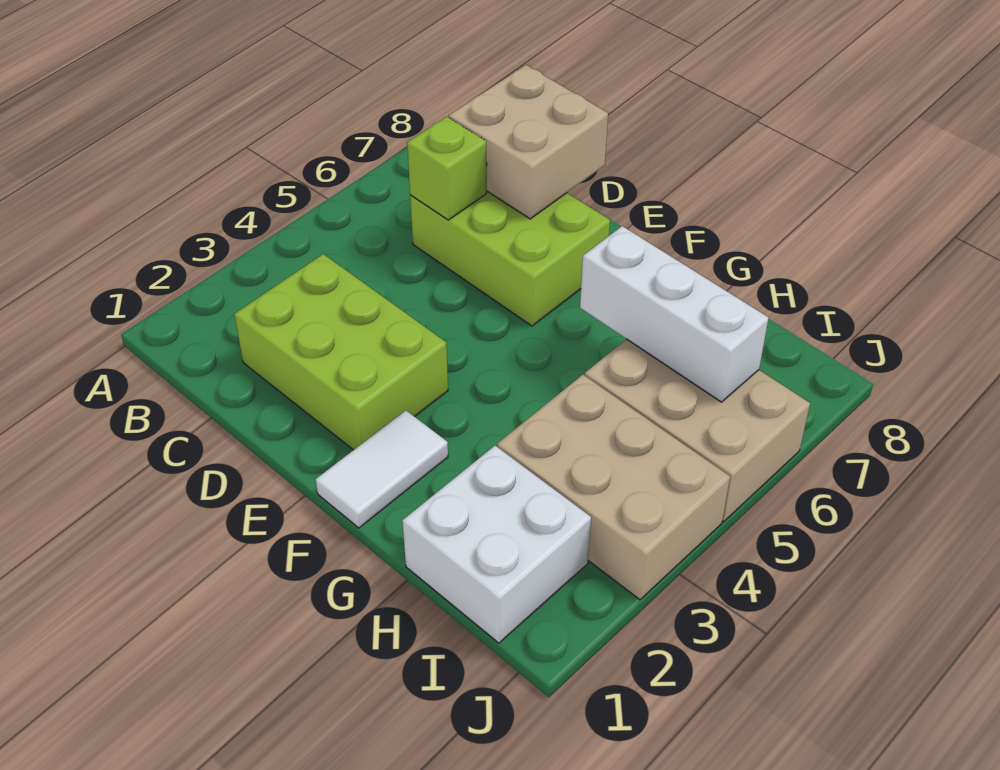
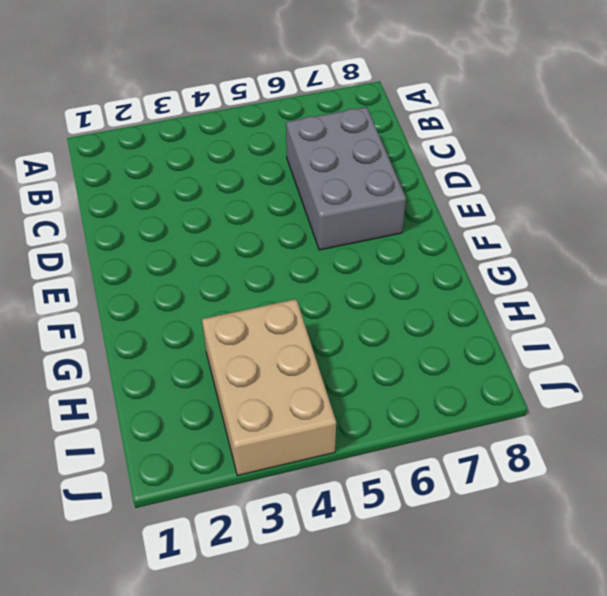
grey brick C6:E7 level 1 -> lime brick C6:E7 level 1
none -> lime brick C2:E3 level 1
none -> white tile F1:F2 level 1

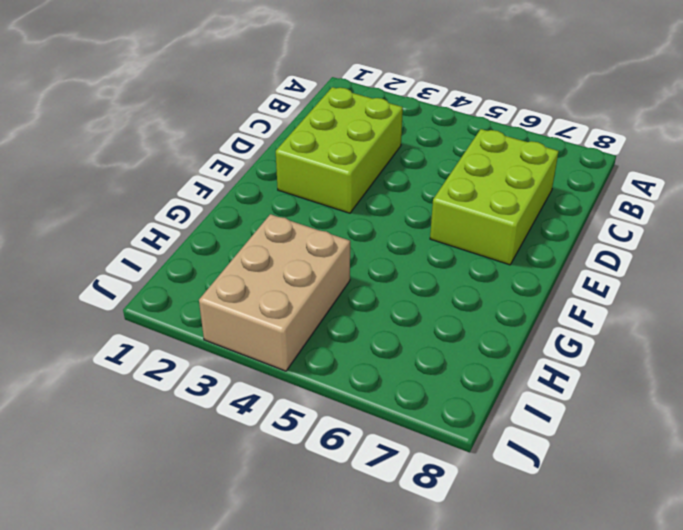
none -> white tile F1:F2 level 1
none -> white brick H1:I2 level 1

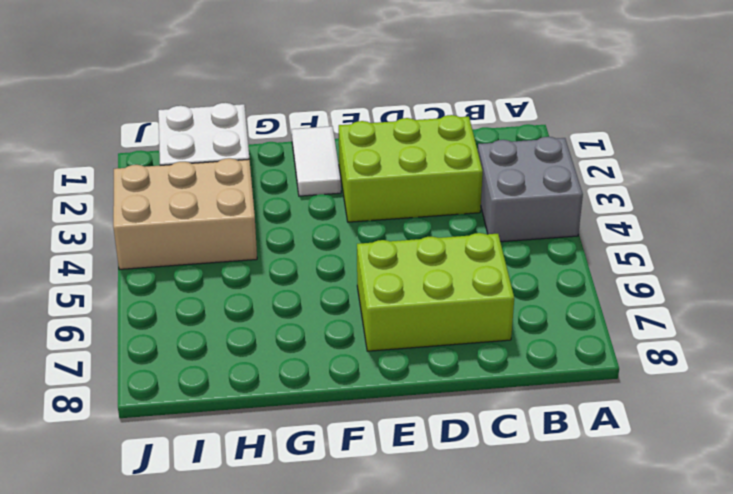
grey brick A3:B4 level 1 -> none
none -> tan brick H5:J6 level 1
none -> lime brick C6 level 2

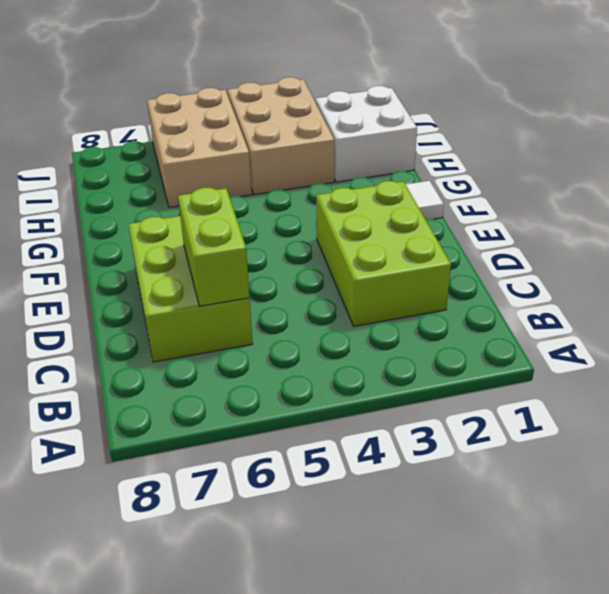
lime brick C6:D6 level 2 -> lime brick C6 level 2
none -> tan brick C7:D8 level 2
none -> white brick G6:I6 level 2

